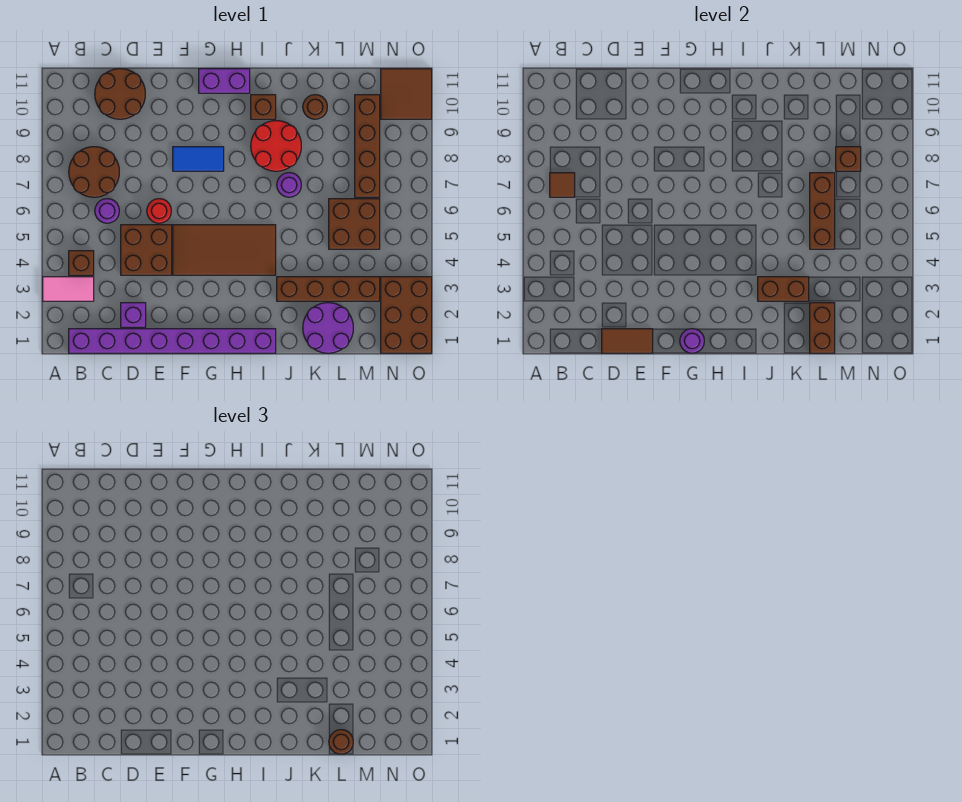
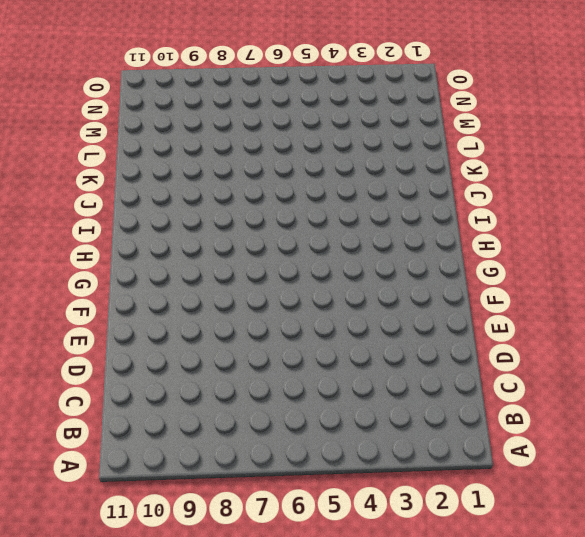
none -> pink tile A3:B3 level 1
none -> purple brick B1:I1 level 1
none -> brown brick B4 level 1
none -> brown round brick B7:C8 level 1

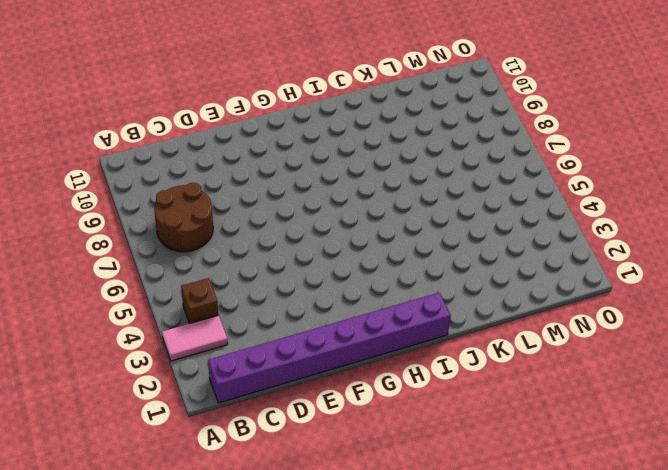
none -> purple round brick C6 level 1
none -> brown round brick C10:D11 level 1
none -> purple brick D2 level 1
none -> brown brick D4:E5 level 1

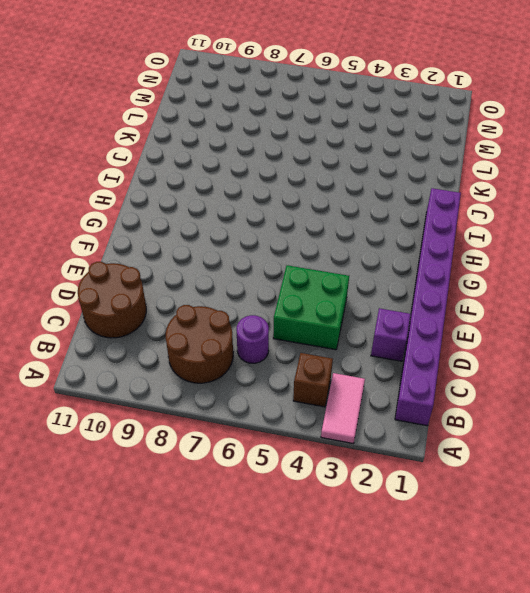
green brick D4:E5 level 1 -> brown brick D4:E5 level 1
none -> red round brick E6 level 1
none -> brown tile F4:I5 level 1
none -> blue tile F8:G8 level 1
none -> purple brick G11:H11 level 1

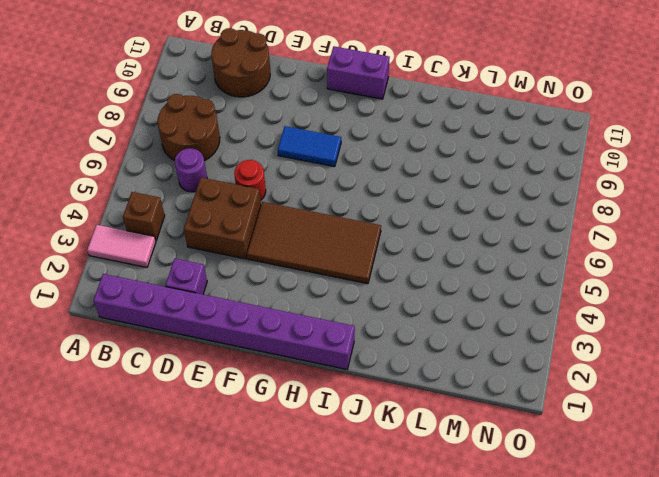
none -> red round brick I8:J9 level 1
none -> brown brick I10 level 1
none -> brown brick J3:M3 level 1
none -> purple round brick J7 level 1

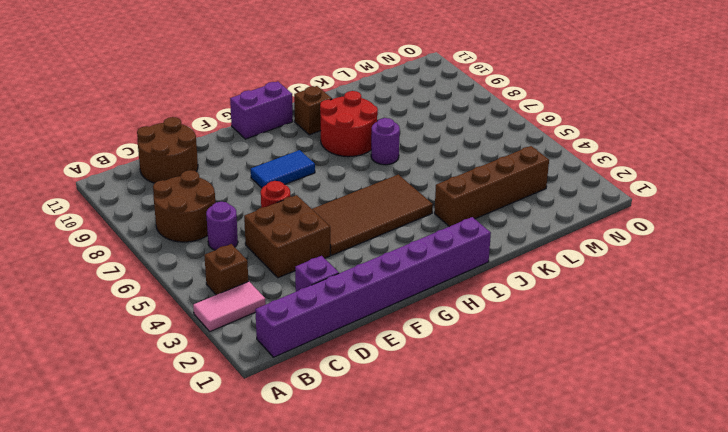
none -> purple round brick K1:L2 level 1
none -> brown round brick K10 level 1
none -> brown brick L5:M6 level 1
none -> brown brick M7:M10 level 1

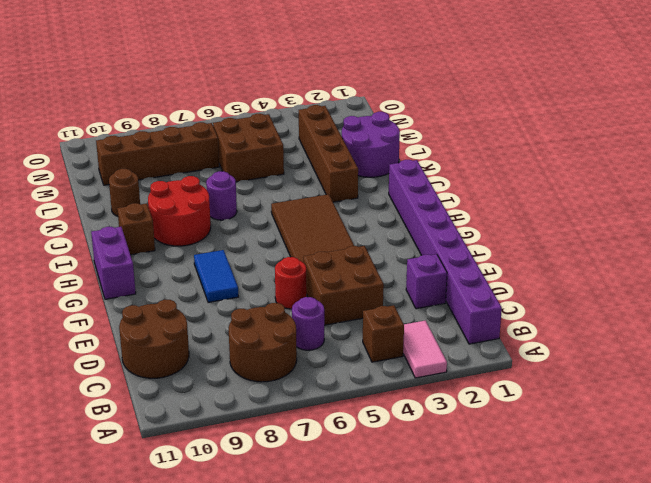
none -> brown brick N1:O3 level 1
none -> brown tile N10:O11 level 1
none -> brown tile B7 level 2
none -> brown tile D1:E1 level 2

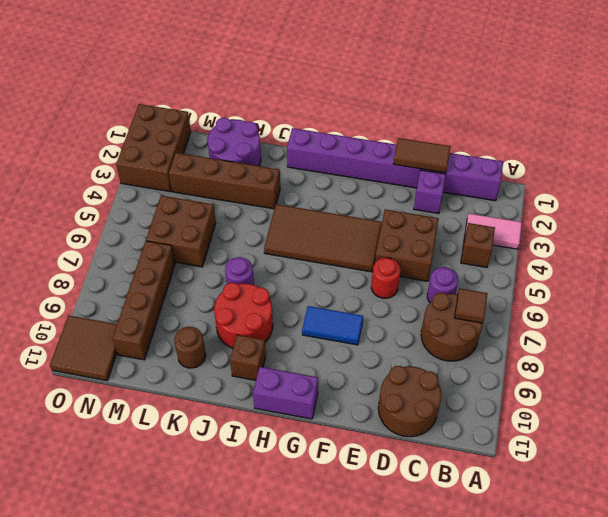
none -> purple round brick G1 level 2
none -> brown brick J3:K3 level 2
none -> brown brick L1:L2 level 2
none -> brown brick L5:L7 level 2

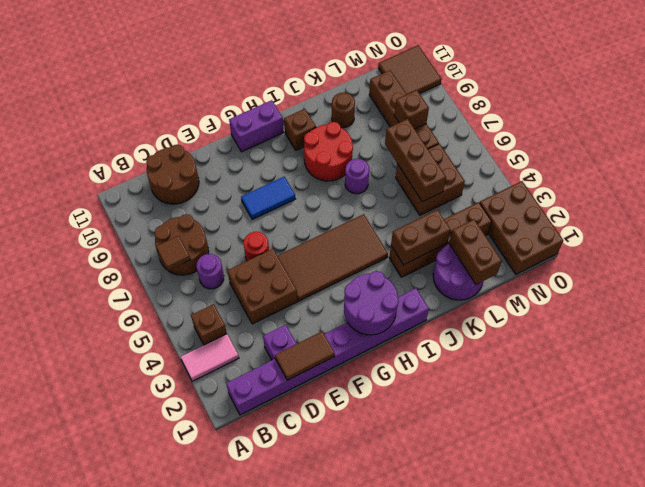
purple round brick G1:H2 level 2 -> purple round brick G1 level 2
none -> brown round brick L1 level 3

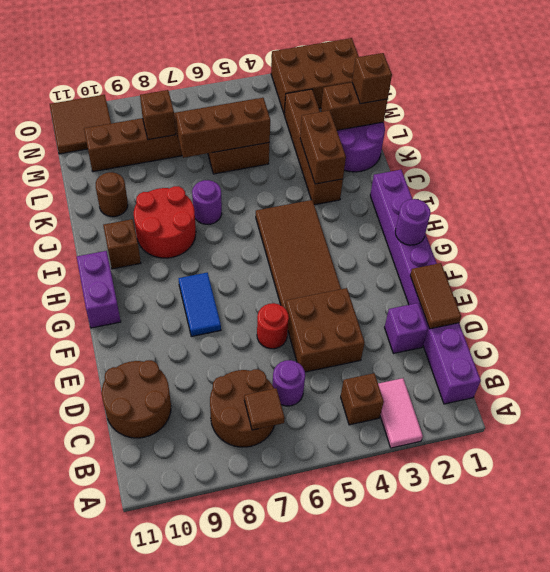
brown brick L1 level 3 -> brown round brick L1 level 3

